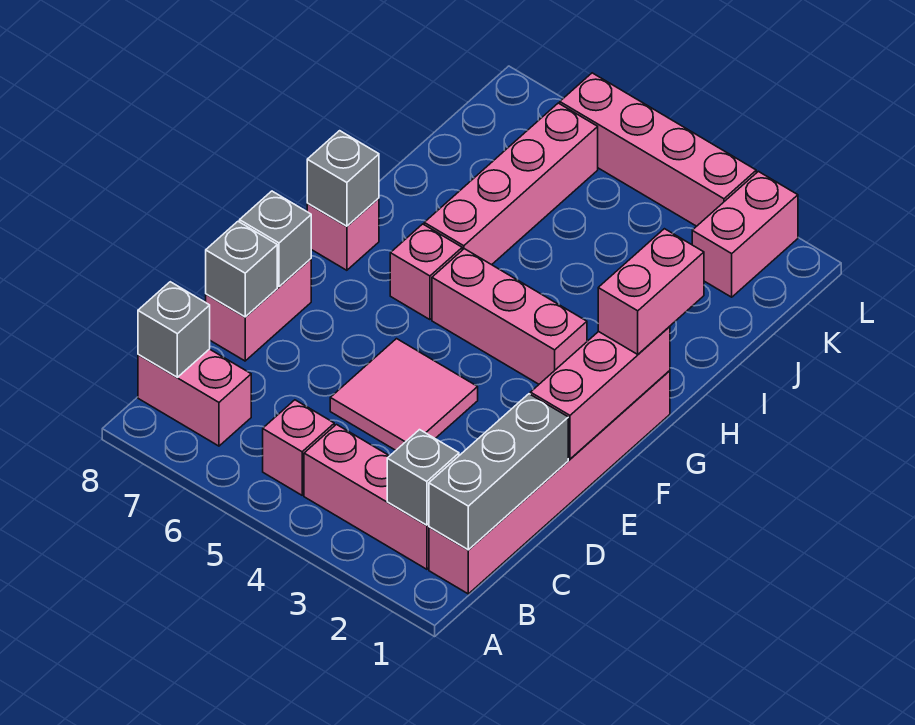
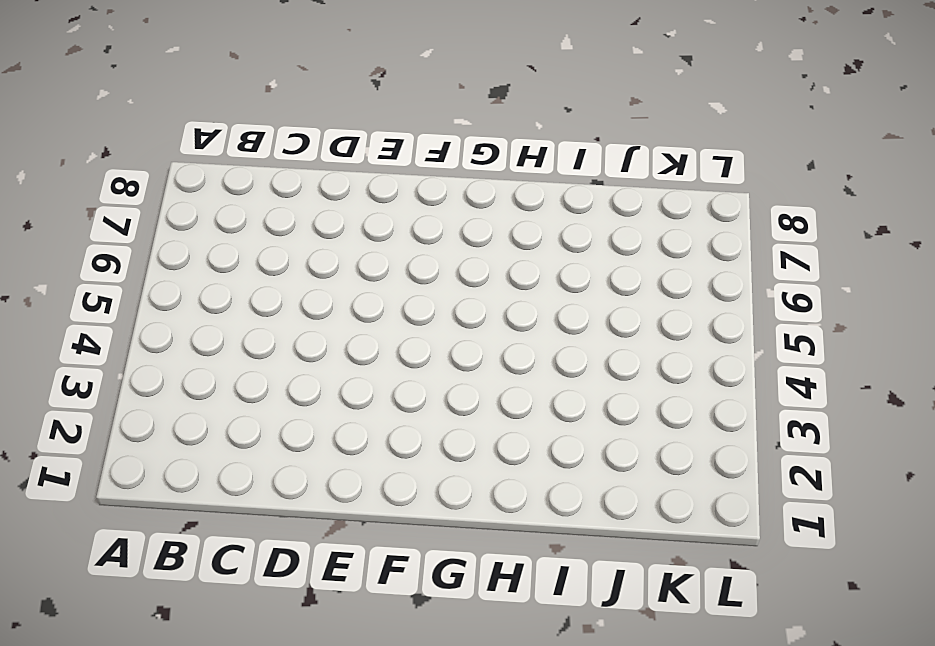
none -> pink brick B1:G1 level 1
none -> pink brick B2:B4 level 1
none -> pink brick B5 level 1

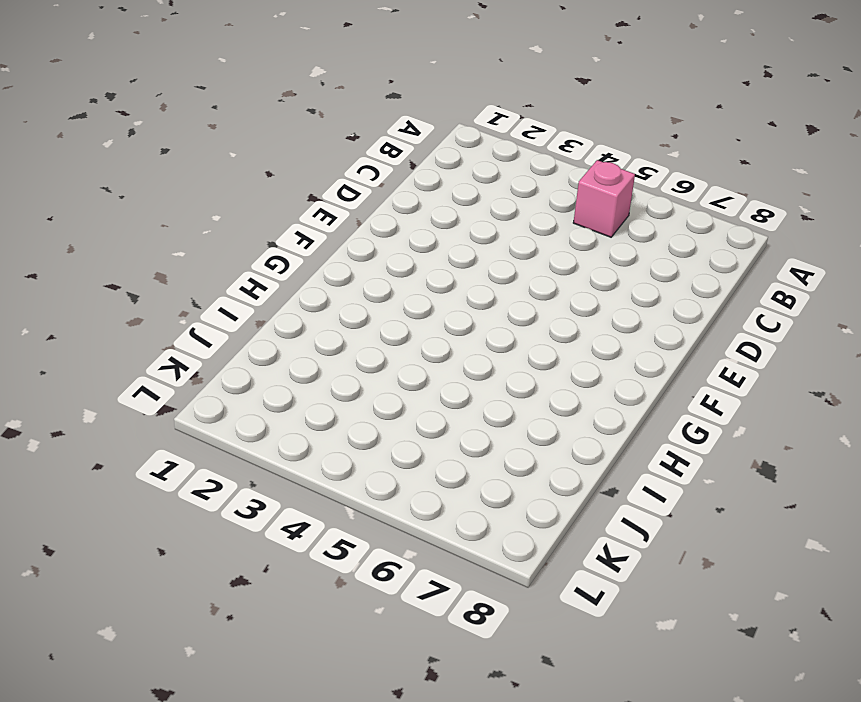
none -> pink brick B1:G1 level 1
none -> pink brick B2:B4 level 1
none -> pink brick B7:B8 level 1

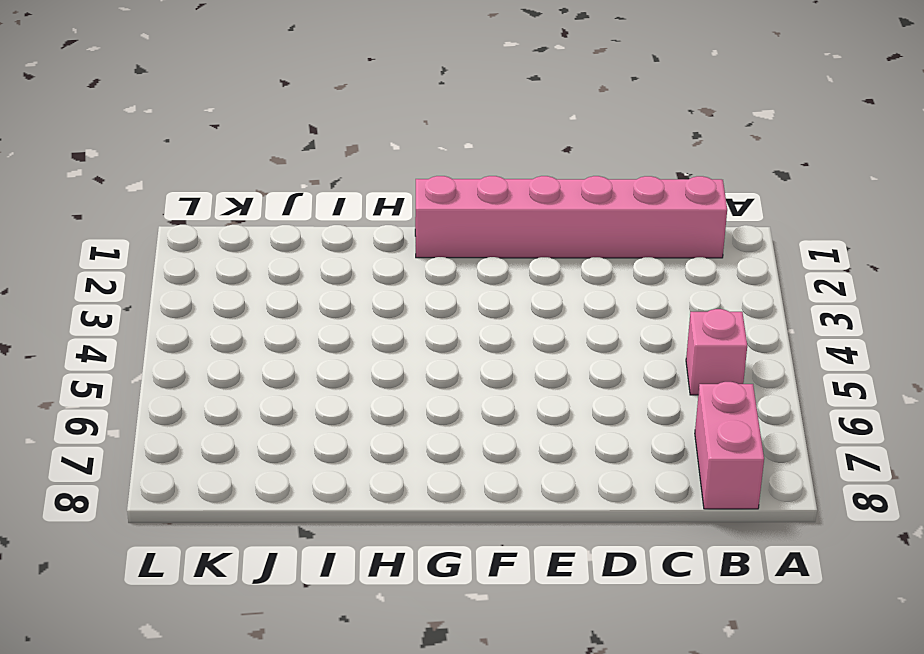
none -> pink brick B2:B4 level 1
none -> pink tile D4:E5 level 1
none -> pink brick D8:E8 level 1

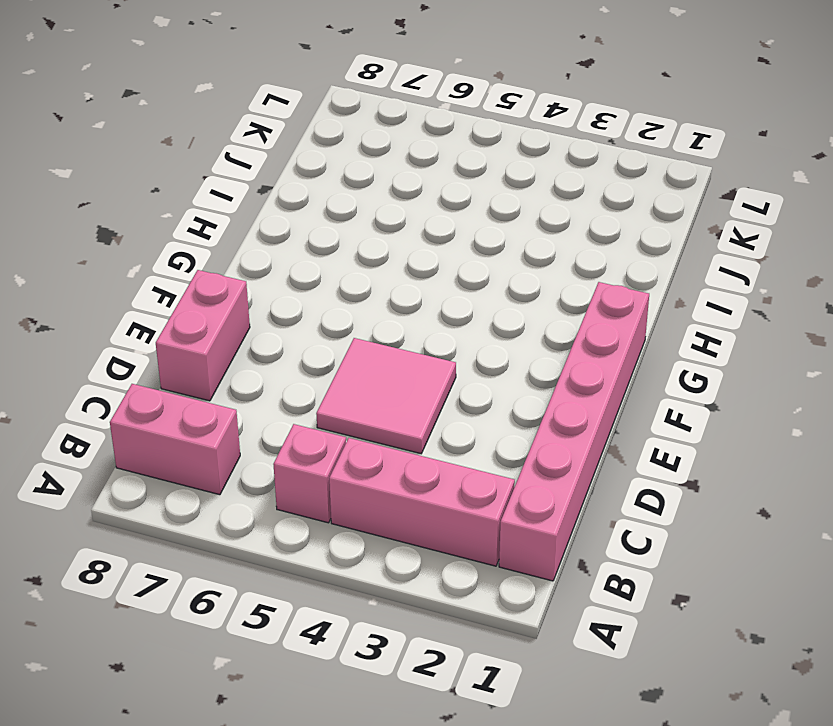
none -> pink brick G3:G5 level 1
none -> pink brick G6 level 1
none -> pink brick G8 level 1

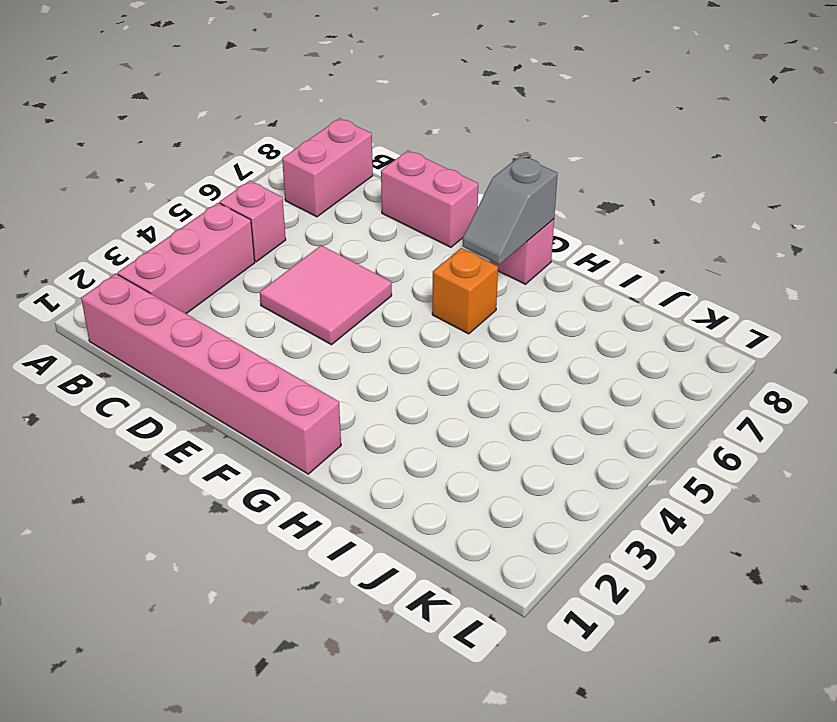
orange brick G6 level 1 -> pink brick G6 level 1
grey slope G7:G8 level 2 top 8 -> grey brick G8 level 2
none -> pink brick G3:G5 level 1
none -> pink brick H6:K6 level 1
none -> pink brick K2:L2 level 1

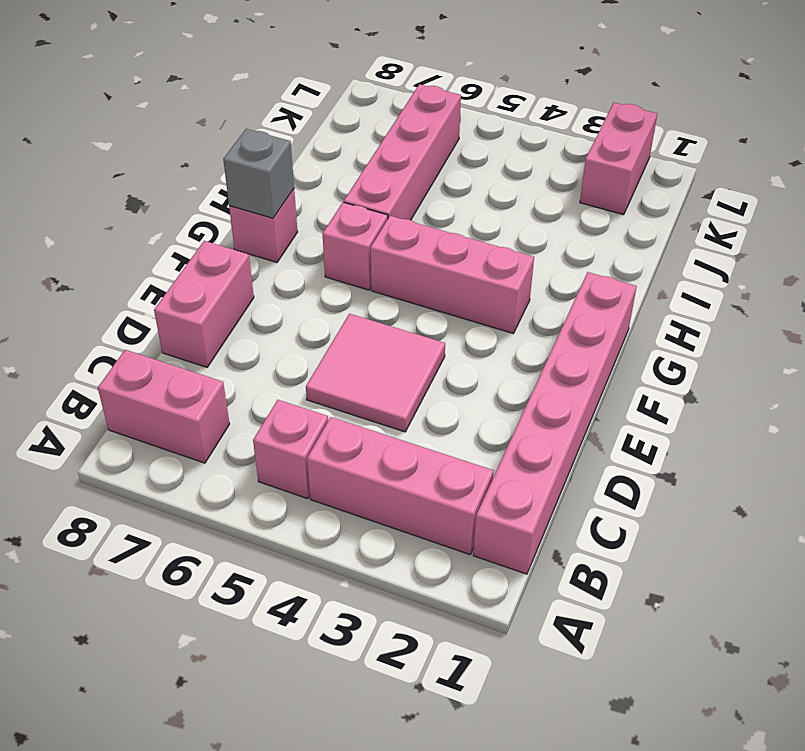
none -> pink brick L3:L6 level 1
none -> grey brick B1:D1 level 2
none -> grey brick B2 level 2

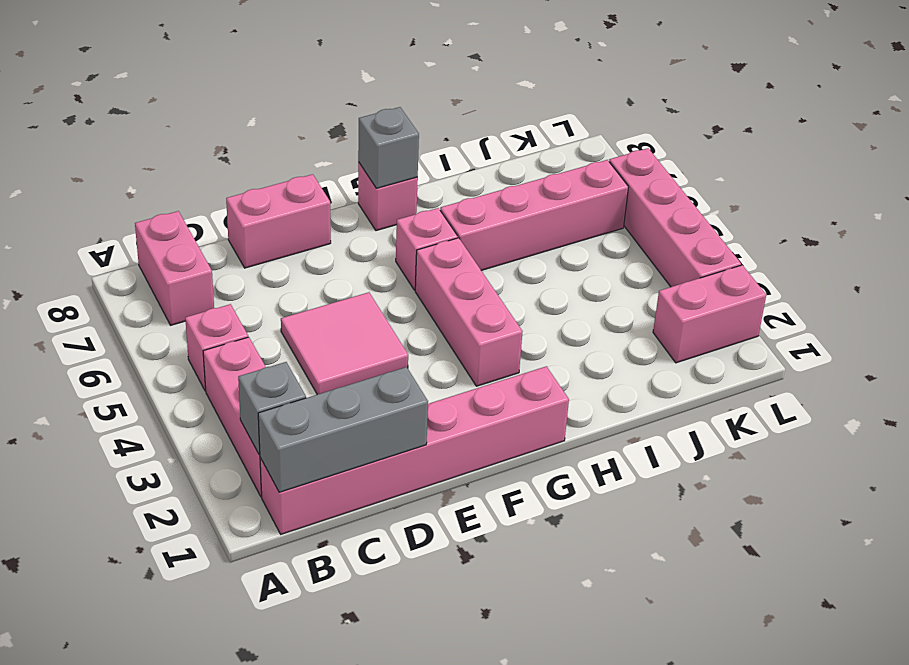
none -> grey brick B8 level 2
none -> grey brick D8 level 2
none -> pink brick E1:G1 level 2

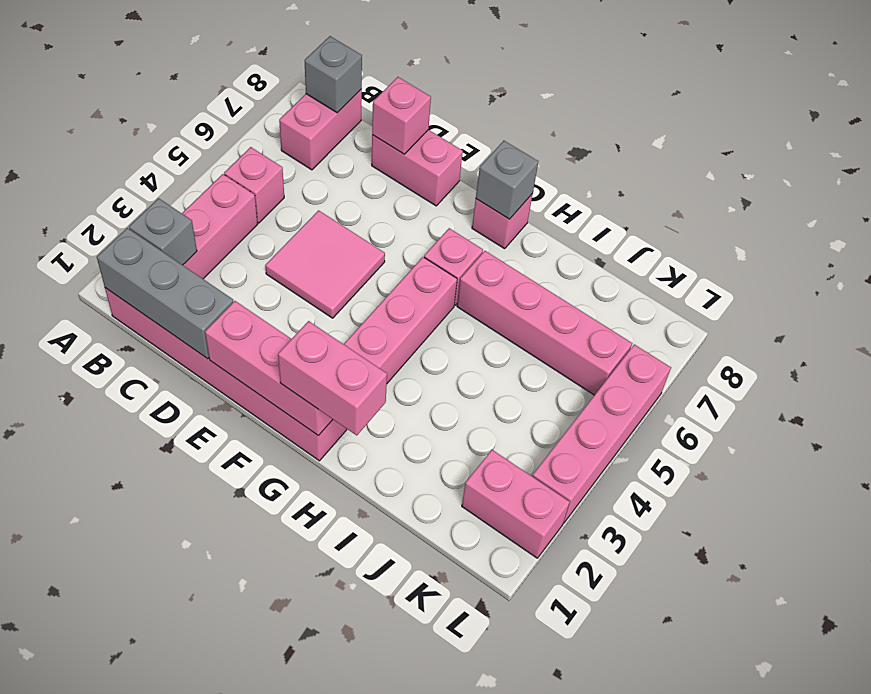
pink brick D8 level 2 -> grey brick D8 level 2
none -> grey brick E8 level 2

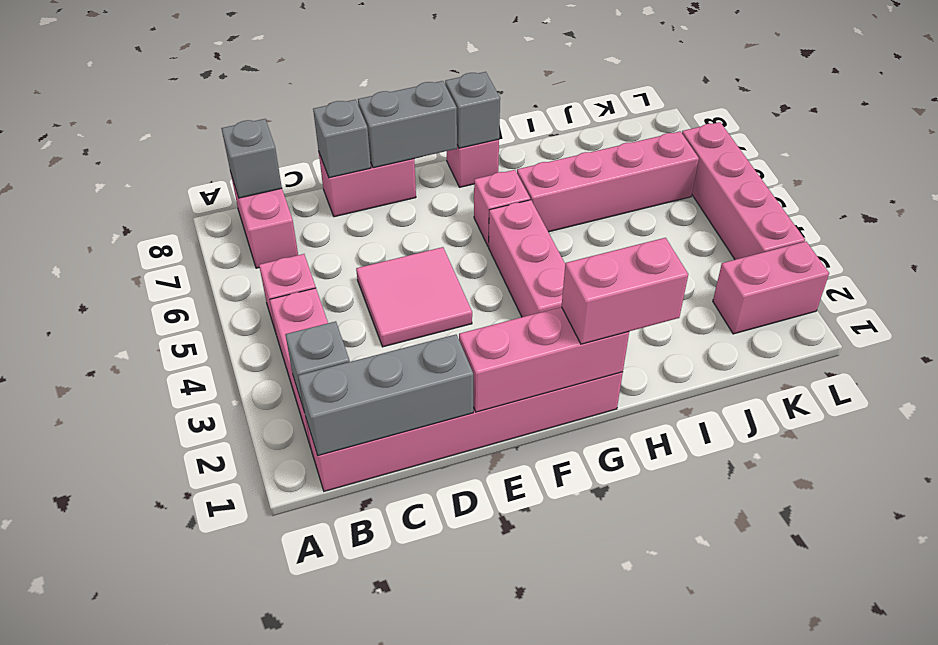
grey brick E8:F8 level 2 -> grey brick E8 level 2

